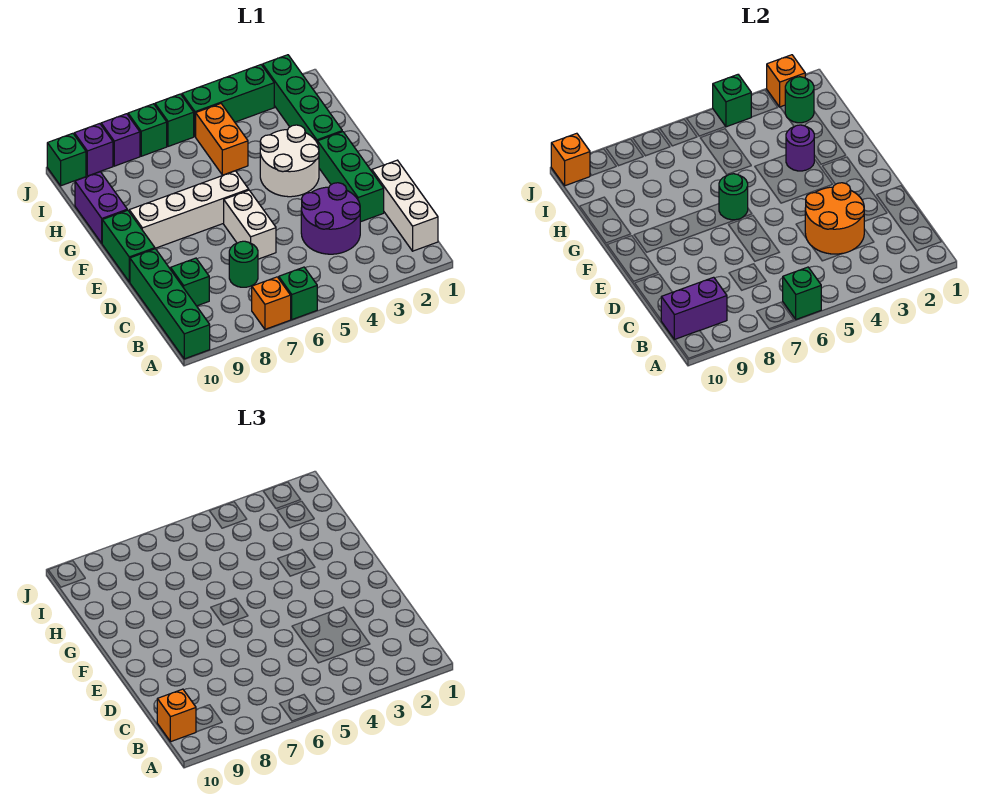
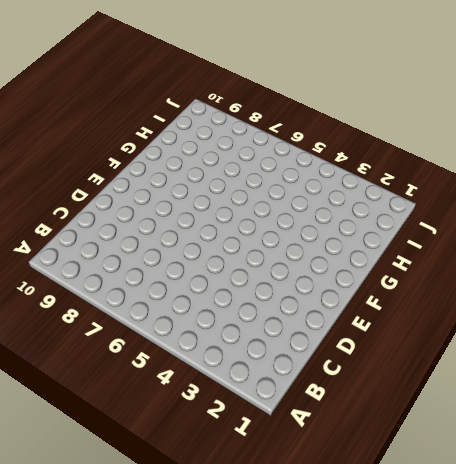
none -> green brick A6 level 1
none -> orange brick A7 level 1
none -> green brick A10:D10 level 1
none -> white brick B1:D1 level 1

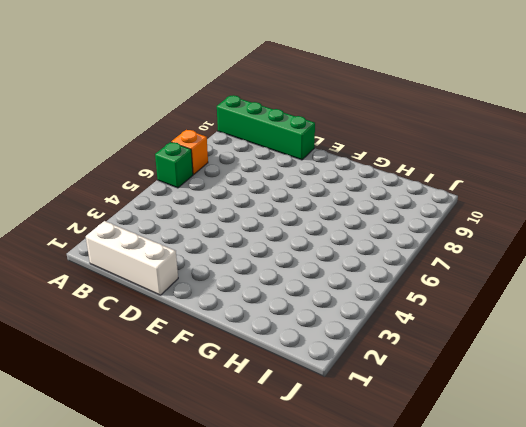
none -> purple round brick C3:D4 level 1
none -> green round brick C7 level 1
none -> green brick C9 level 1
none -> green brick D2:F2 level 1

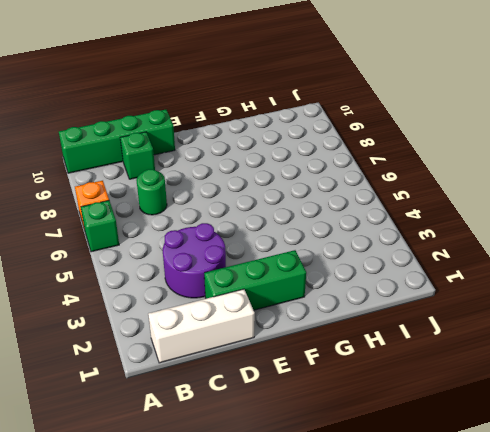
none -> white brick D6:E6 level 1
none -> green brick E10:F10 level 1
none -> white round brick F3:G4 level 1
none -> white brick F6:F9 level 1

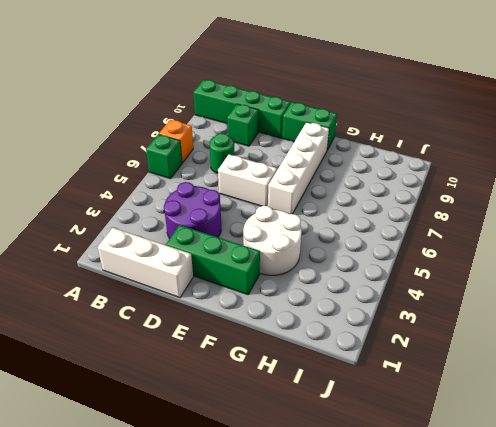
none -> green brick G2:J2 level 1
none -> purple brick G10:H10 level 1
none -> orange brick H5:I5 level 1
none -> green brick J3:J5 level 1

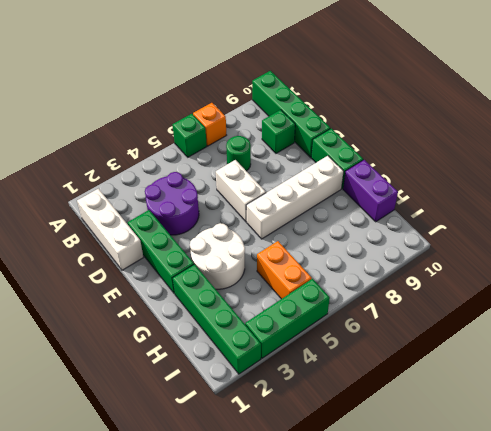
none -> green brick J6 level 1
none -> green brick J7 level 1
none -> purple brick J8 level 1
none -> purple brick J9 level 1

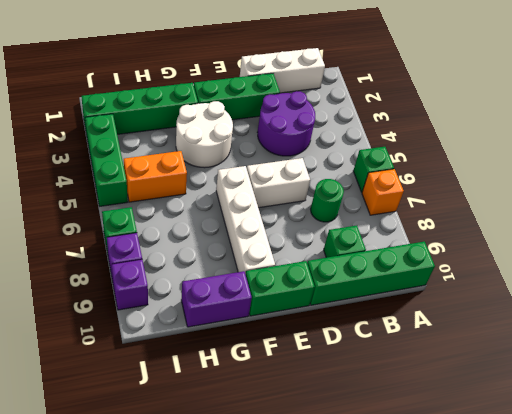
none -> green brick J6 level 1
none -> green brick J10 level 1
none -> green brick A6 level 2
none -> purple brick B9:B10 level 2

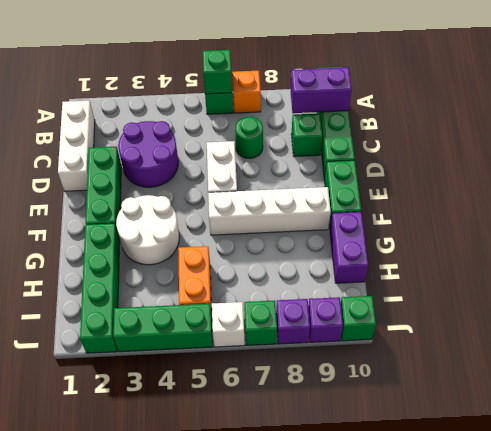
white brick J6 level 1 -> green brick J6 level 1
none -> orange round brick C3:D4 level 2
none -> green round brick F6 level 2
none -> purple round brick G3 level 2
none -> green round brick I2 level 2

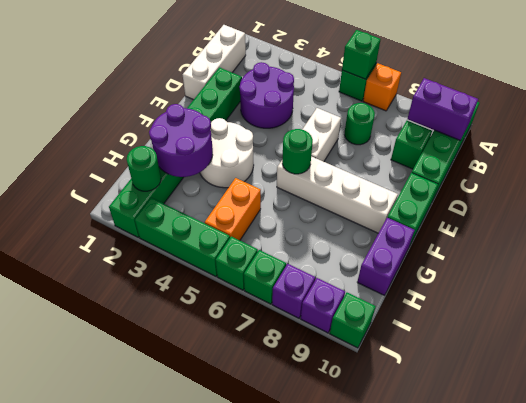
purple round brick G2:H3 level 2 -> purple round brick G3 level 2
none -> orange round brick C3:D4 level 2
none -> orange brick J2 level 2
none -> green brick J4 level 2
none -> orange brick J10 level 2

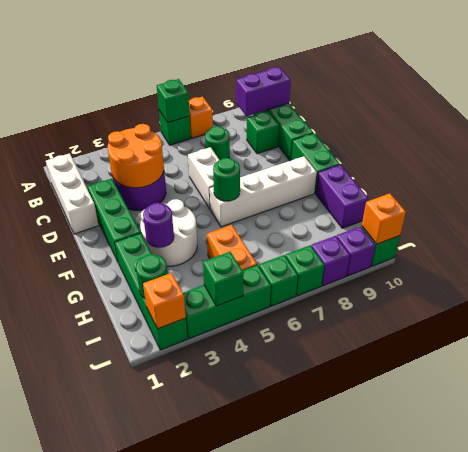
none -> orange brick B10 level 3

